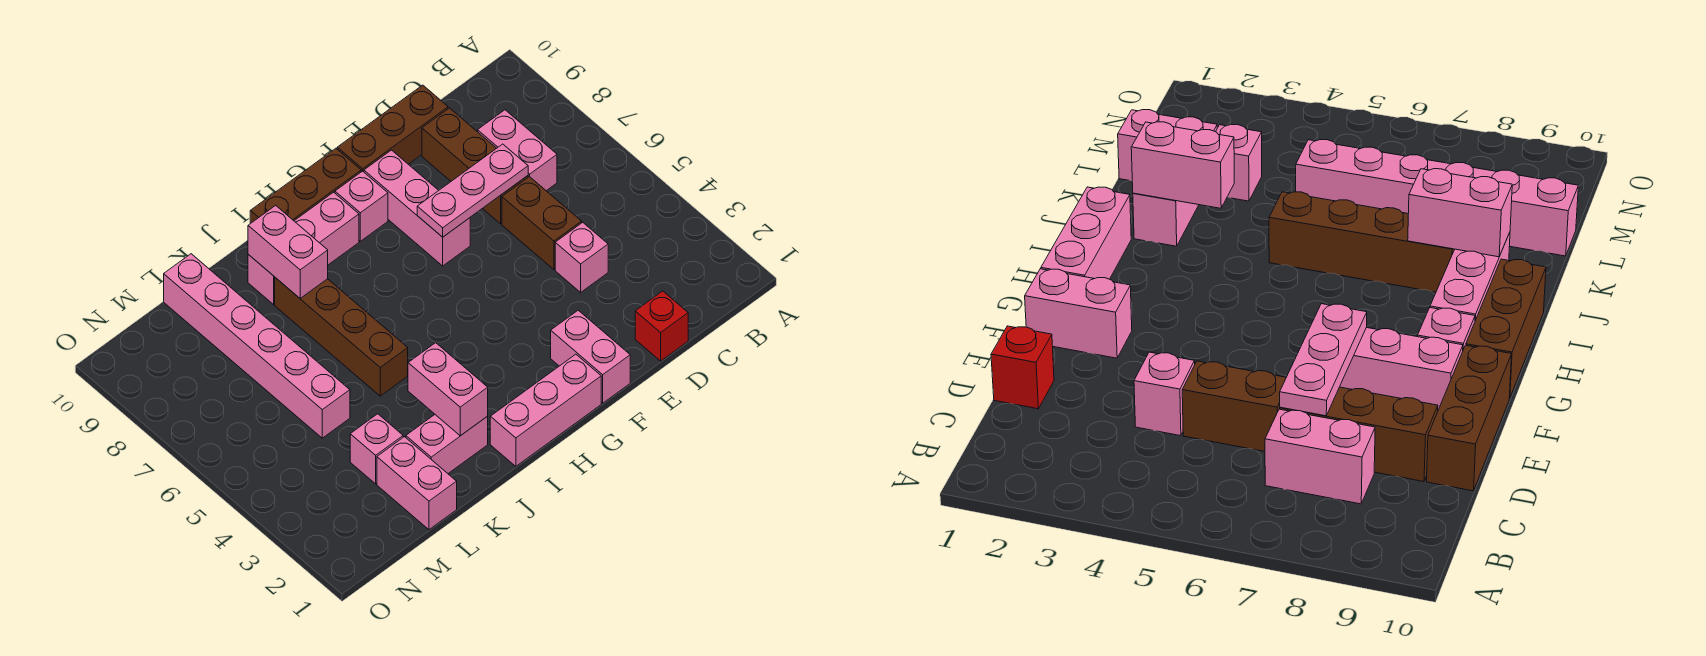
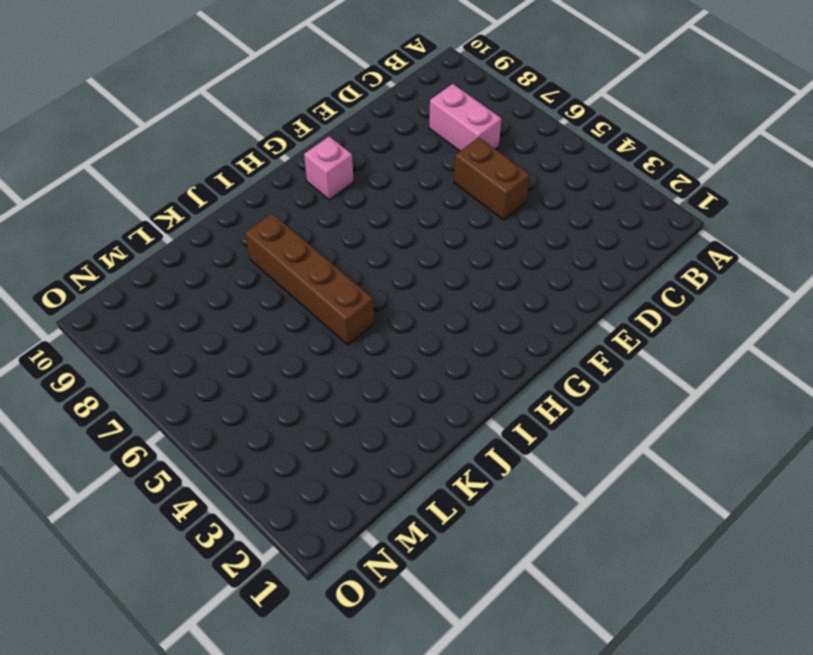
none -> red brick D1 level 1
none -> pink brick D4 level 1
none -> brown brick D7:D9 level 1

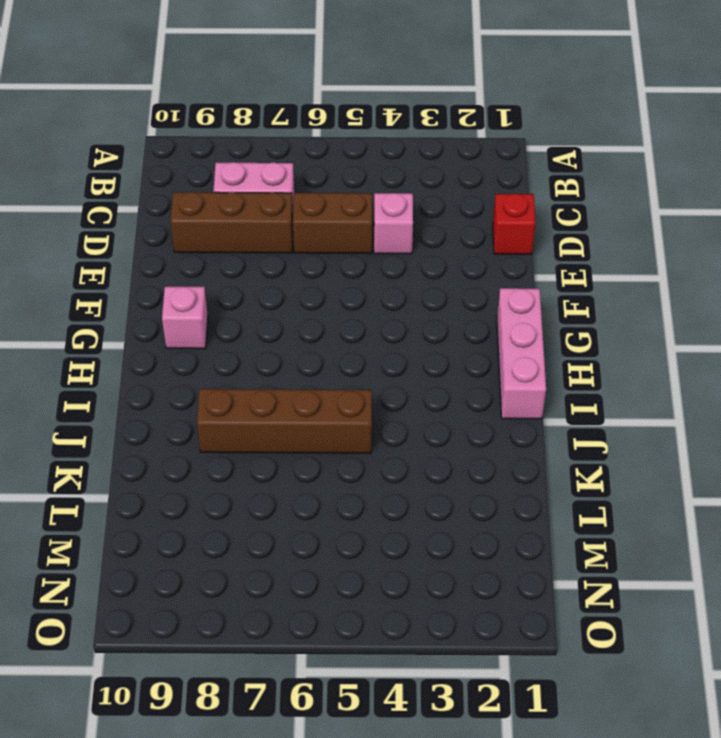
none -> brown brick D10:F10 level 1
none -> pink brick F1:F2 level 1
none -> pink brick F7:F9 level 1

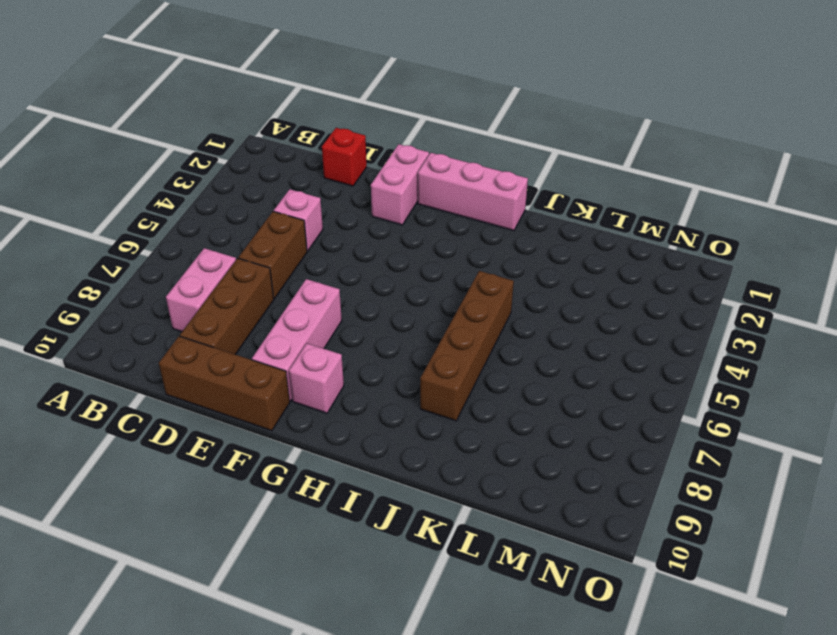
none -> brown brick G10:I10 level 1
none -> pink brick H9:J9 level 1
none -> pink brick J2:K2 level 1

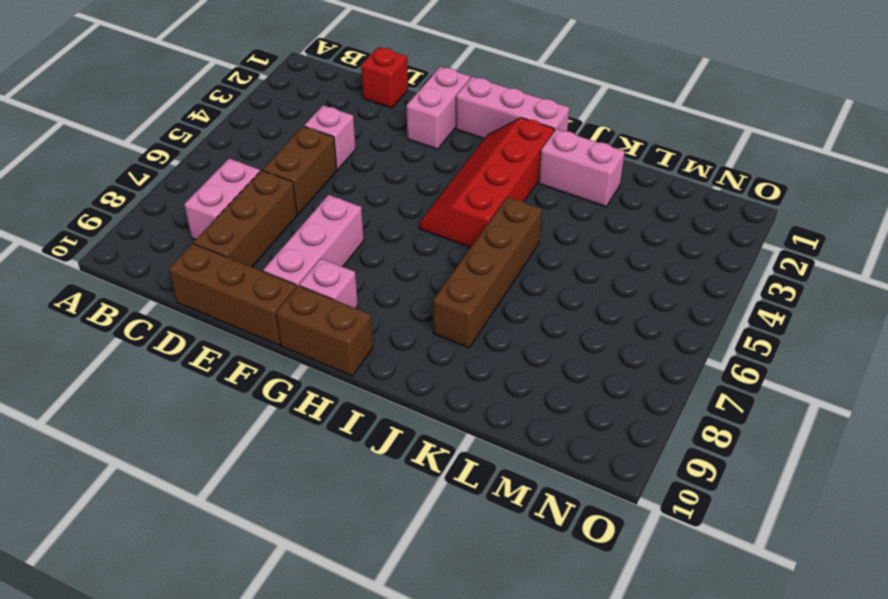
brown brick G10:H10 level 1 -> brown brick G10:I10 level 1
red slope H2:I5 level 1 top I -> none
none -> pink brick H9:J9 level 1
none -> pink brick L1:L2 level 1
none -> pink brick L3 level 1

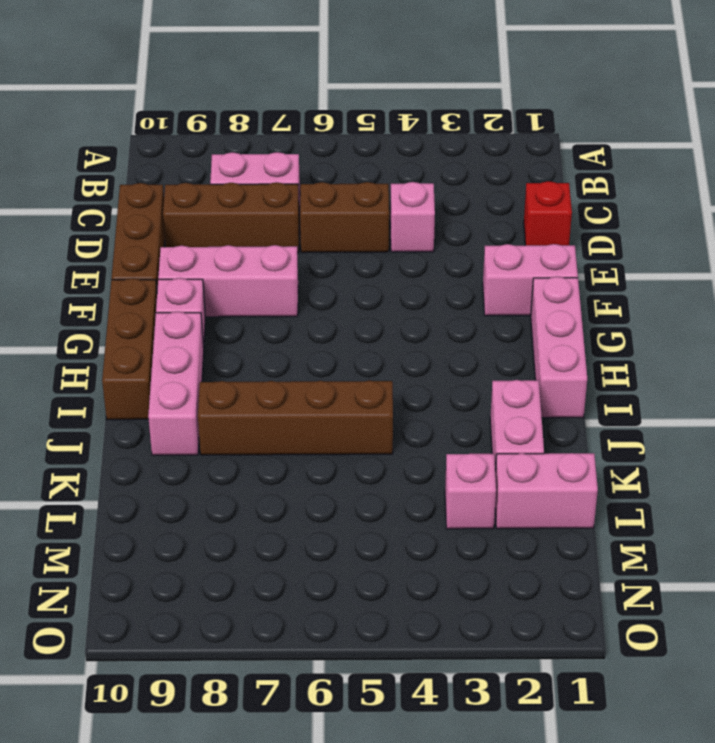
none -> pink brick L5:L10 level 1
none -> pink plate D7:F7 level 2
none -> pink brick J2:J3 level 2

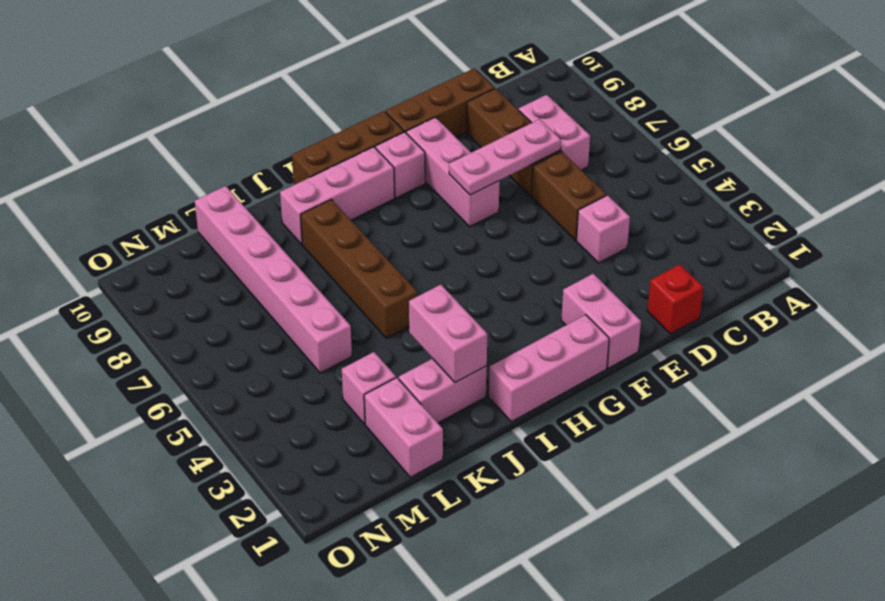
none -> pink brick J8:J9 level 2

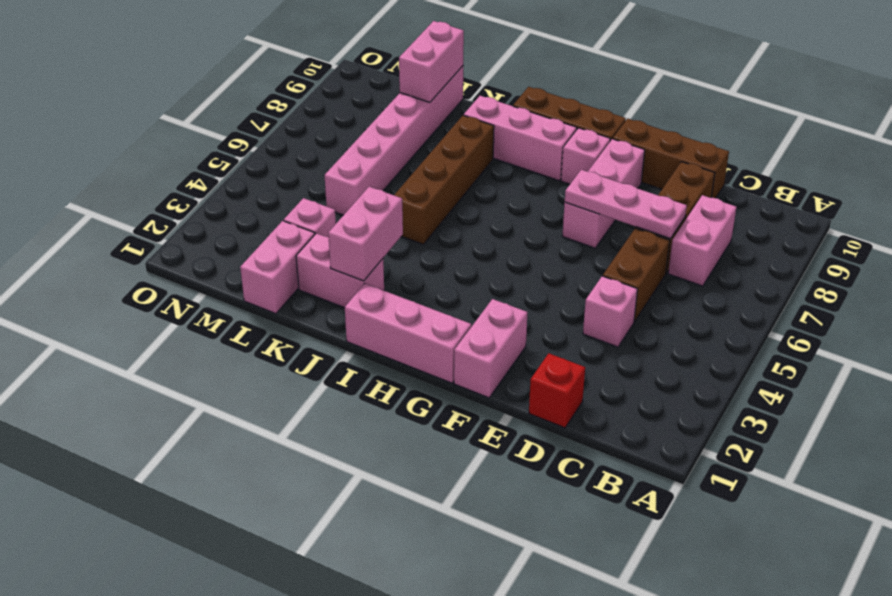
pink brick L9:L10 level 2 -> pink brick J8:J9 level 2

